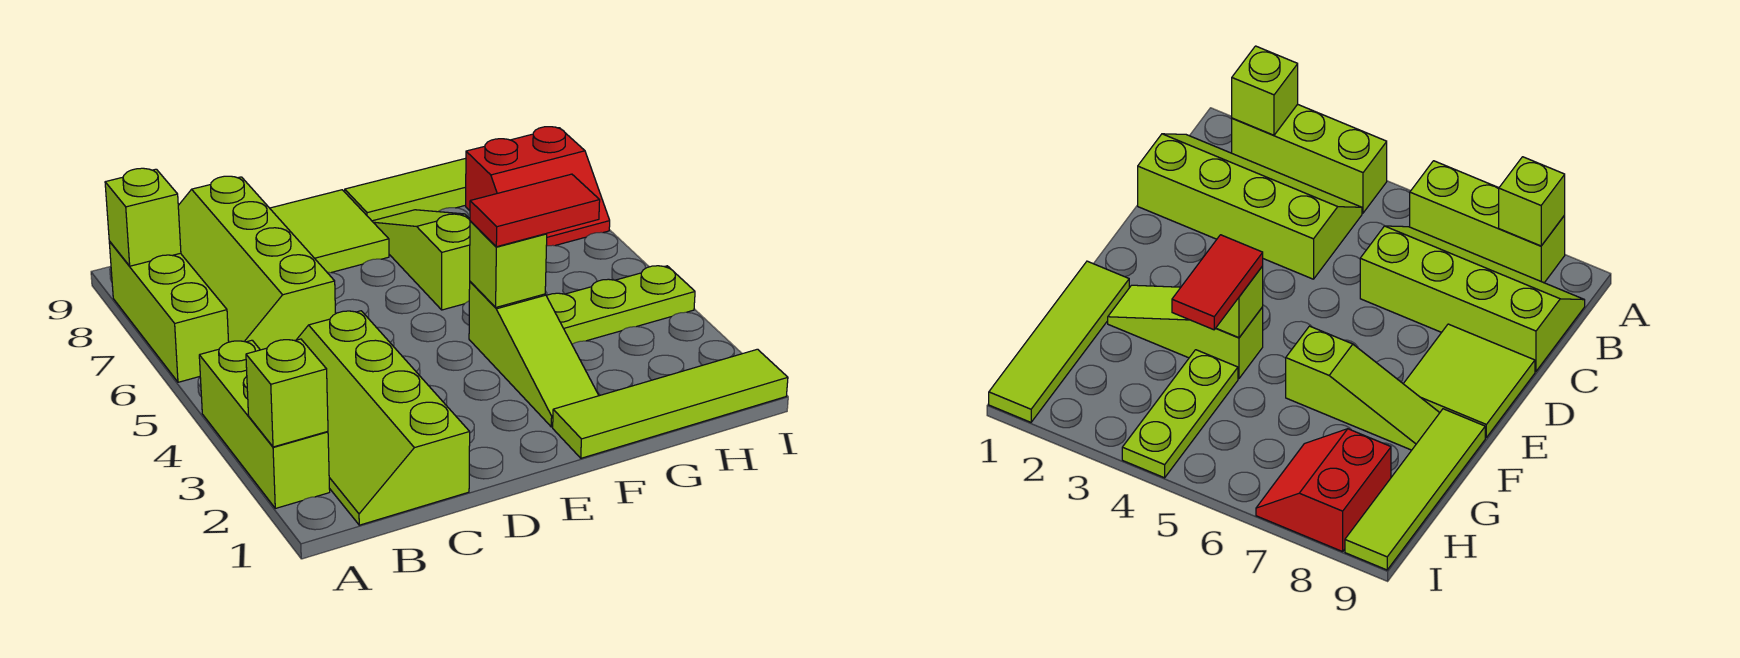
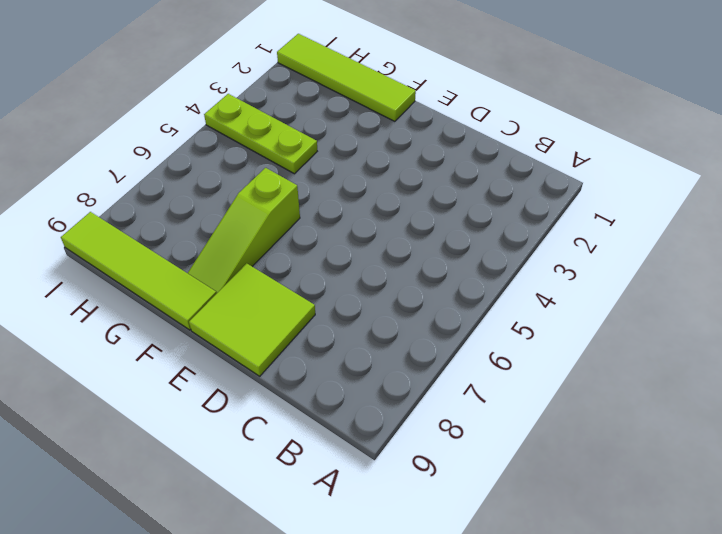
none -> lime brick A2:A4 level 1
none -> lime brick A6:A8 level 1
none -> lime slope B1:C4 level 1 top C

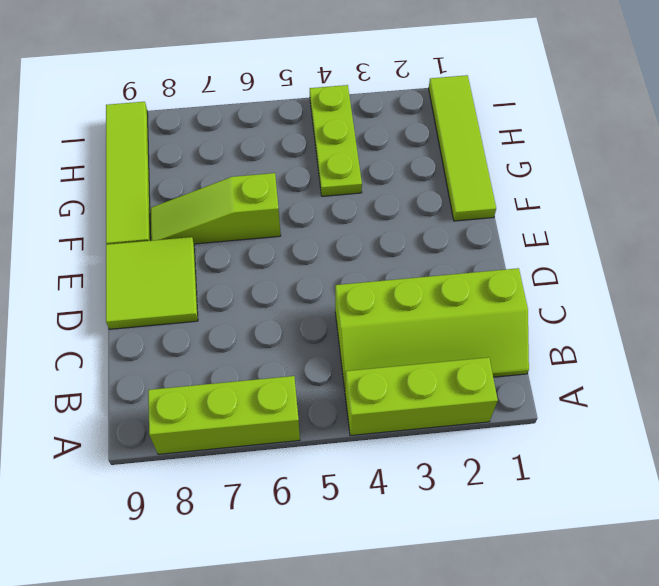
none -> lime slope B6:C9 level 1 top C
none -> lime slope F2:F4 level 1 top 4
none -> red slope H7:I8 level 1 top 8

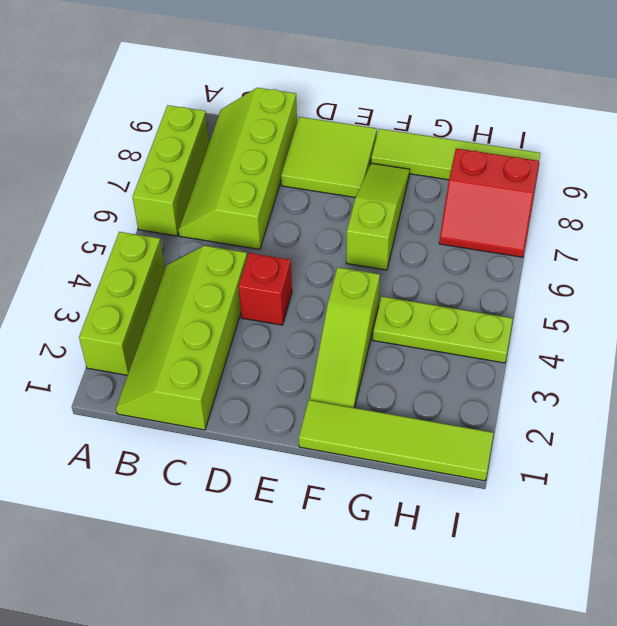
red brick D4 level 1 -> none
none -> lime brick A2 level 2
none -> lime brick A8 level 2
none -> lime brick F4 level 2

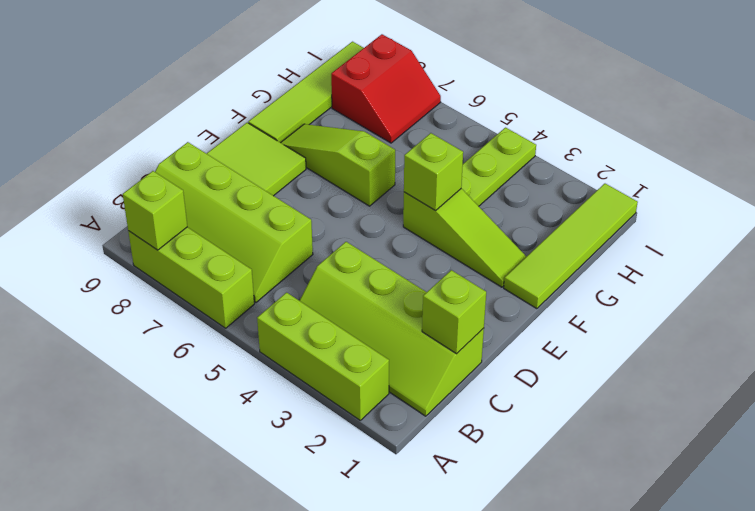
lime brick C1 level 2 -> lime brick A2 level 2
none -> red tile F4:G4 level 3

